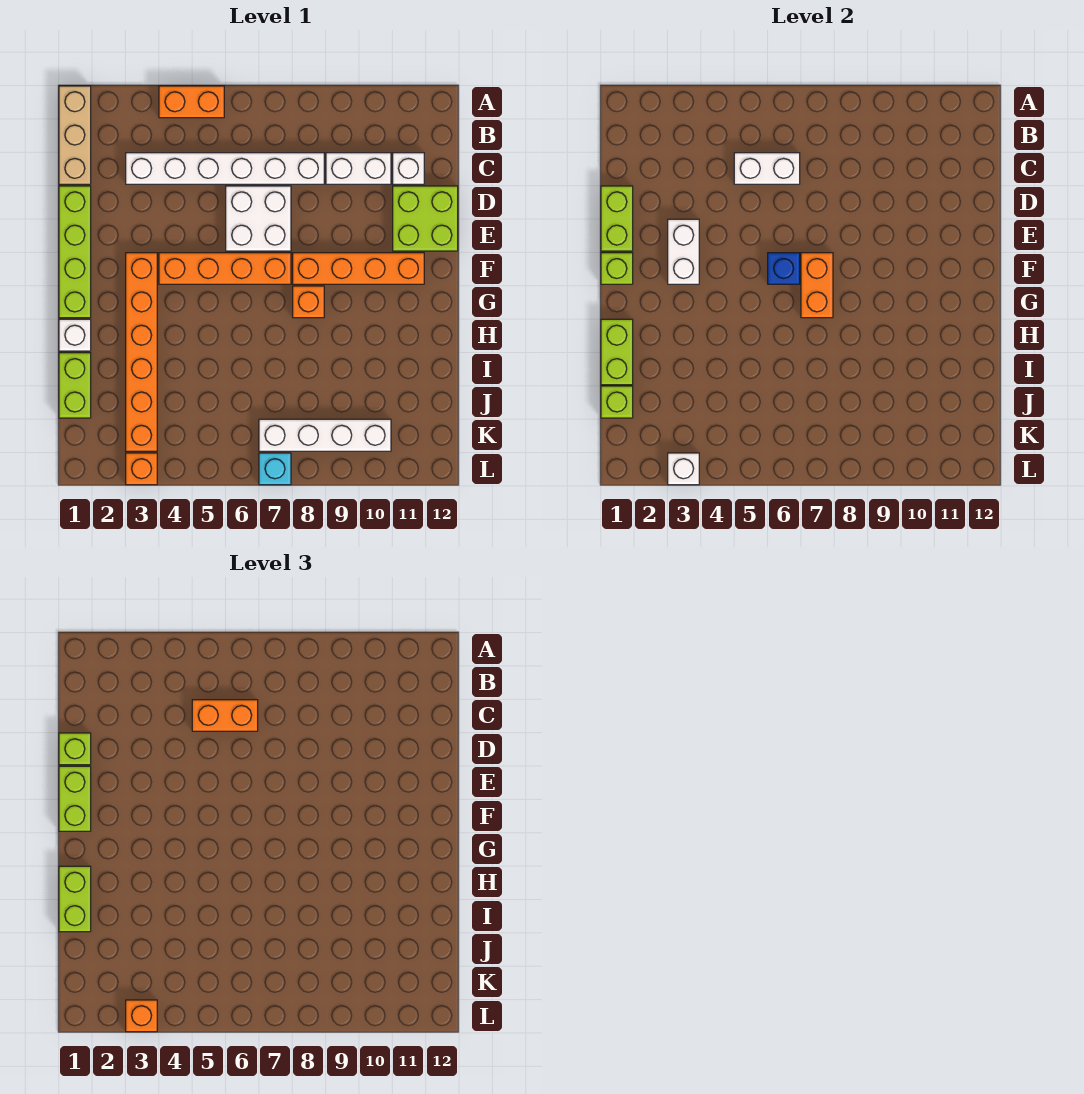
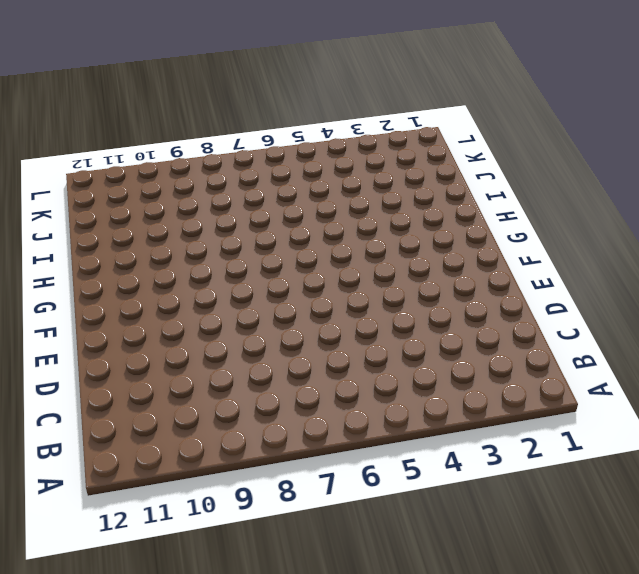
none -> tan brick A1:C1 level 1
none -> orange brick A4:A5 level 1
none -> white brick C3:C8 level 1
none -> white brick C9:C10 level 1

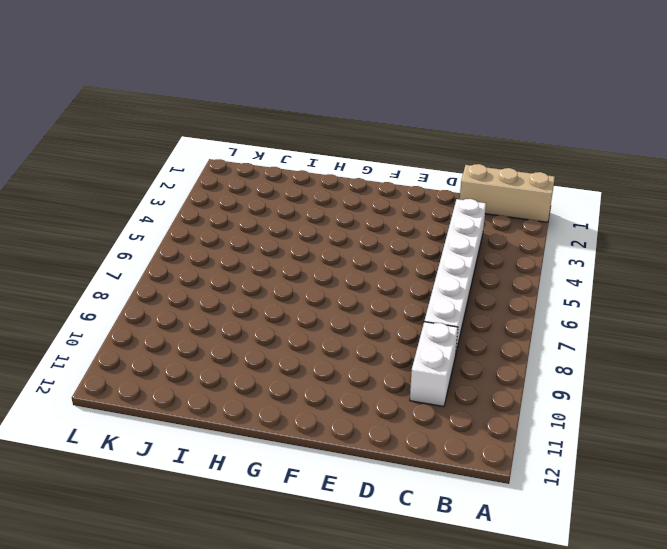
none -> orange brick A4:A5 level 1
none -> white brick C11 level 1
none -> lime brick D1:G1 level 1
none -> white brick D6:E7 level 1

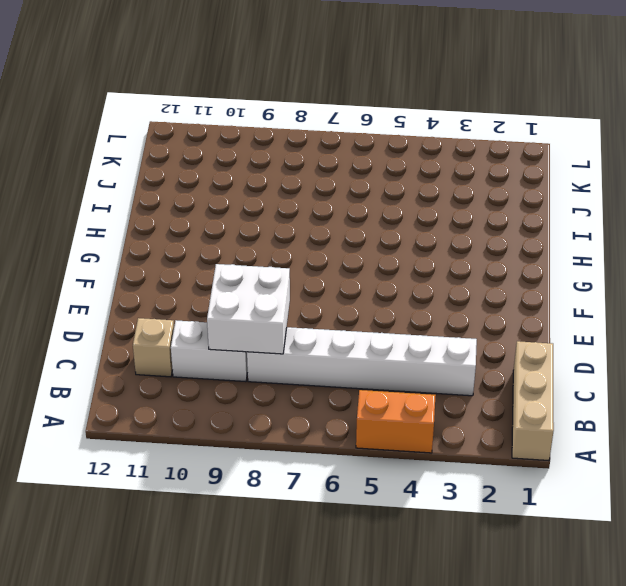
white brick C8:D9 level 2 -> white brick D6:E7 level 1
tan brick C11 level 1 -> white brick C11 level 1
none -> lime brick D1:G1 level 1
none -> lime brick D11:E12 level 1
none -> orange brick F3:K3 level 1
none -> orange brick F4:F7 level 1

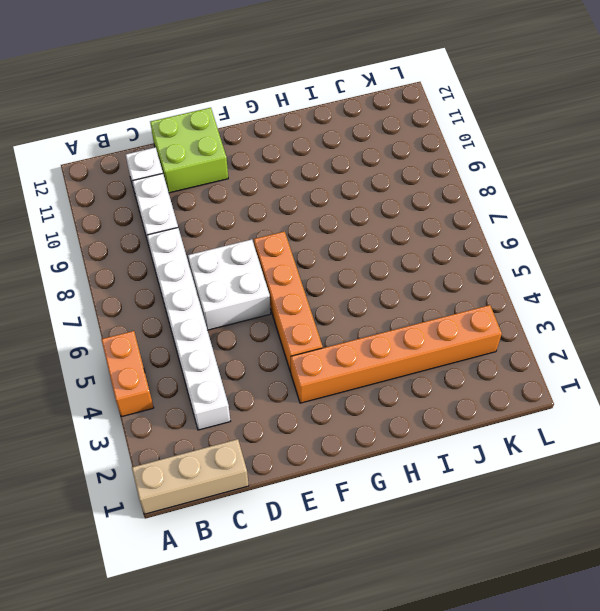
none -> lime brick D1:G1 level 1
none -> orange brick F8:F11 level 1
none -> orange brick G8 level 1
none -> white brick H1 level 1

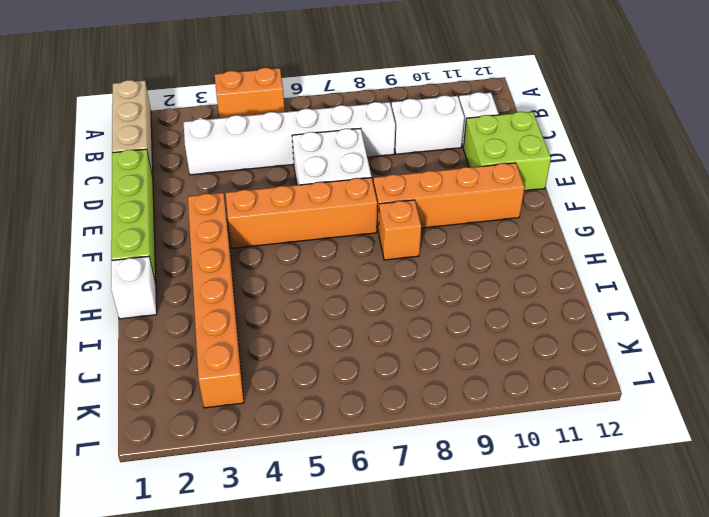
none -> lime brick I1:J1 level 1
none -> white brick K7:K10 level 1
none -> orange brick L3 level 1
none -> cyan brick L7 level 1

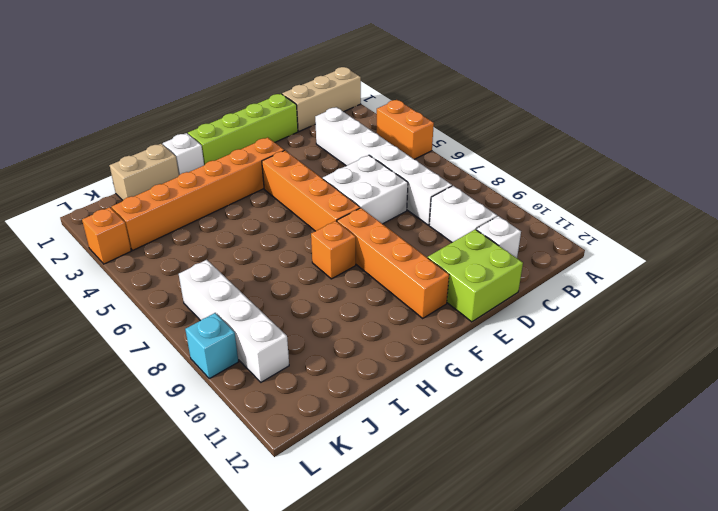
tan brick I1:J1 level 1 -> lime brick I1:J1 level 1
cyan brick L9 level 1 -> cyan brick L7 level 1
none -> white brick C5:C6 level 2
none -> lime brick D1:E1 level 2
none -> white brick E3:F3 level 2
none -> lime brick F1 level 2

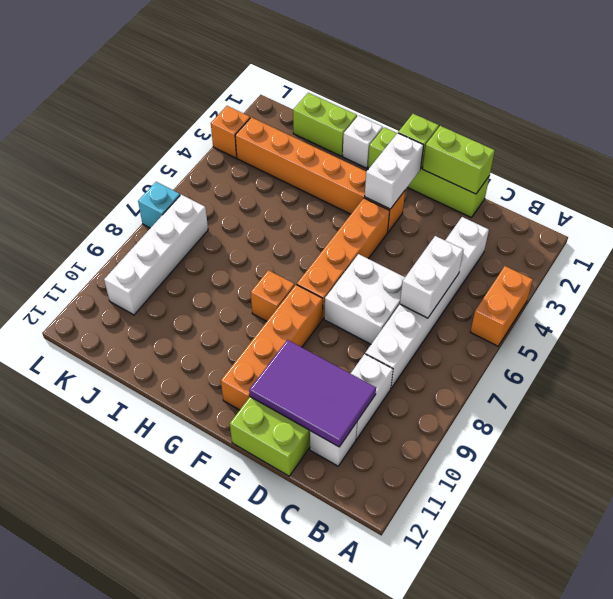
purple tile C10:E11 level 2 -> none
white brick F2:F3 level 2 -> white brick E3:F3 level 2
none -> tan brick A1:C1 level 1
none -> blue brick F6 level 2
none -> orange brick F7:G7 level 2
none -> lime brick H1:I1 level 2

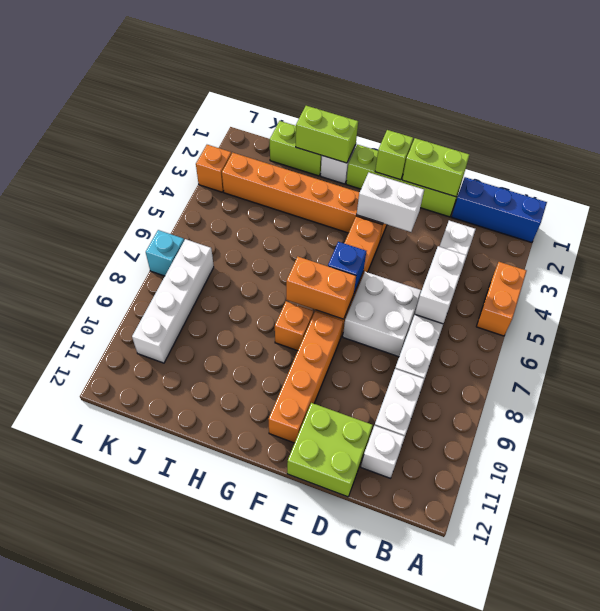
blue brick A1:C1 level 1 -> tan brick A1:C1 level 1
none -> lime brick J1 level 2
none -> white brick L3 level 2
none -> orange brick C5:C6 level 3
none -> lime brick D1 level 3

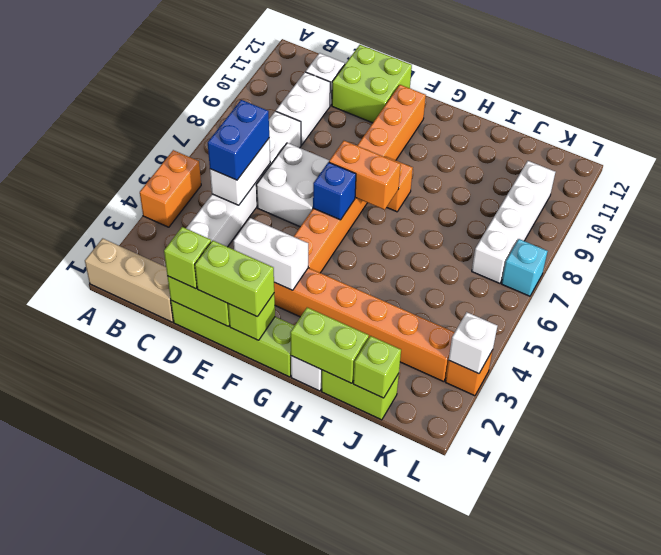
blue brick C5:C6 level 3 -> orange brick C5:C6 level 3
none -> lime brick H1:I1 level 3
none -> orange brick L3 level 3

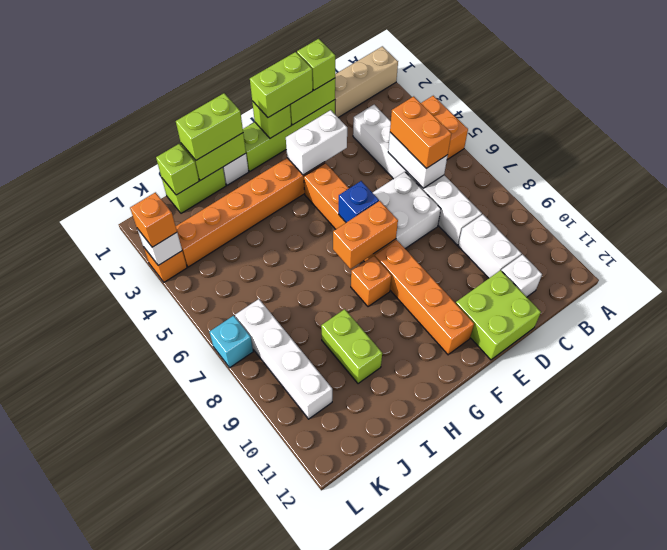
lime brick I9:I10 level 1 -> none

